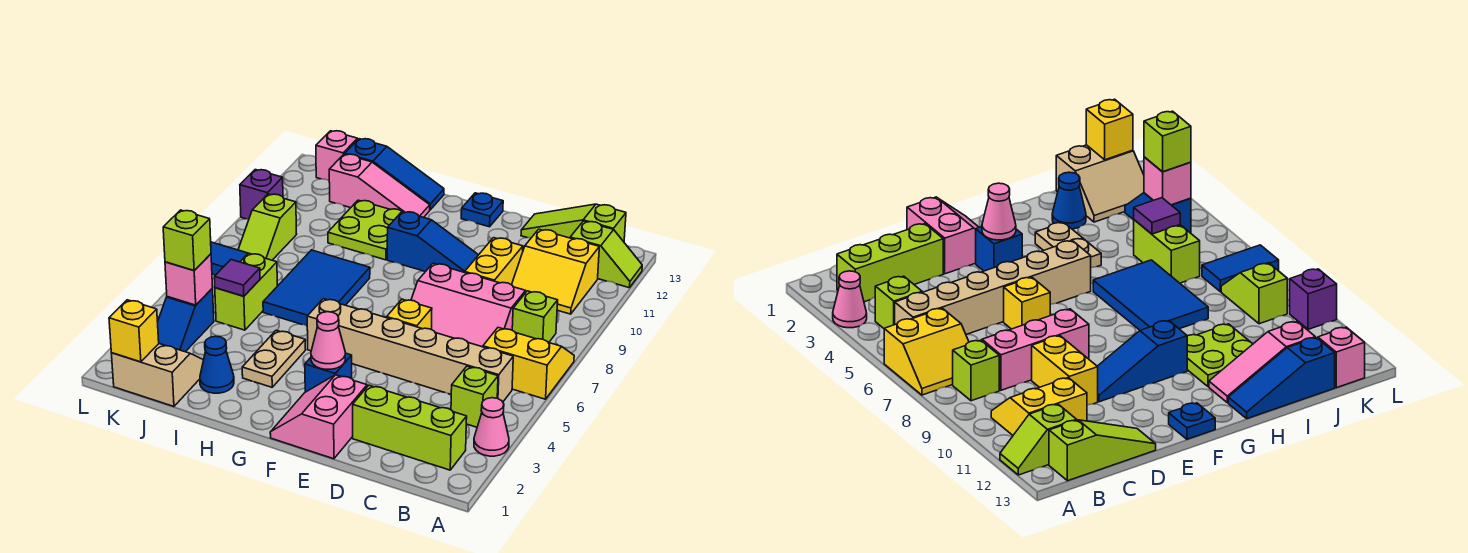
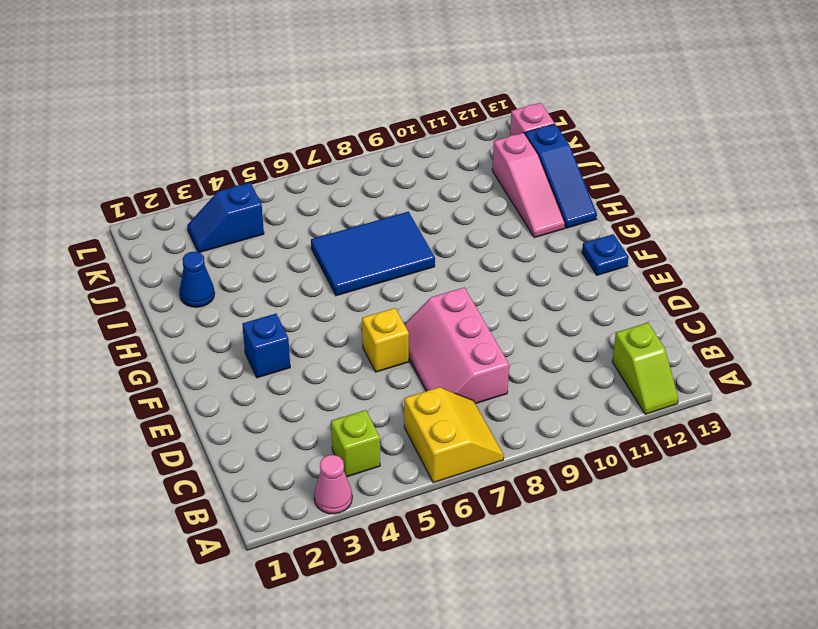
none -> lime brick B2:D2 level 1
none -> tan brick B5:G5 level 1
none -> lime brick B8 level 1
none -> yellow slope B10:C11 level 1 top 11

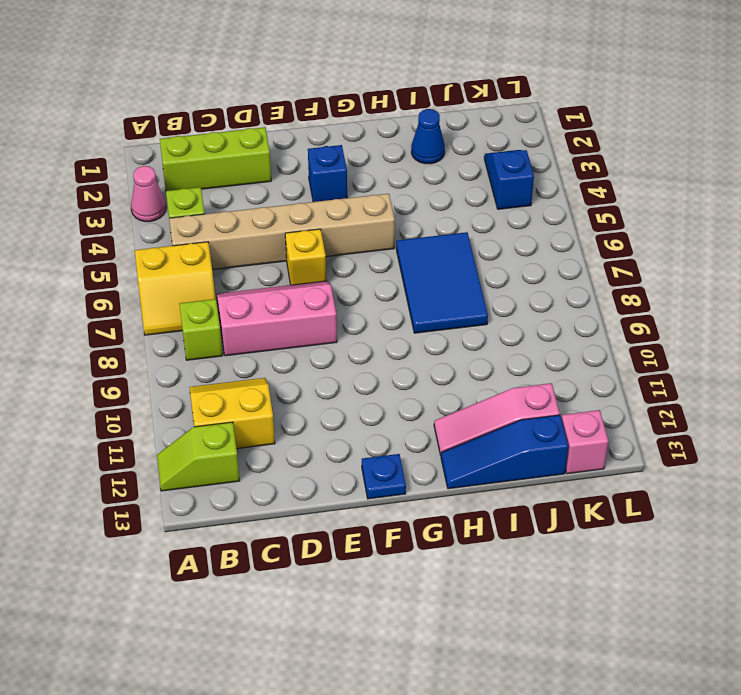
none -> lime slope B13:D13 level 1 top B
none -> yellow brick D9:D10 level 1
none -> pink slope E1:F2 level 1 top E
none -> blue slope E10:G10 level 1 top G

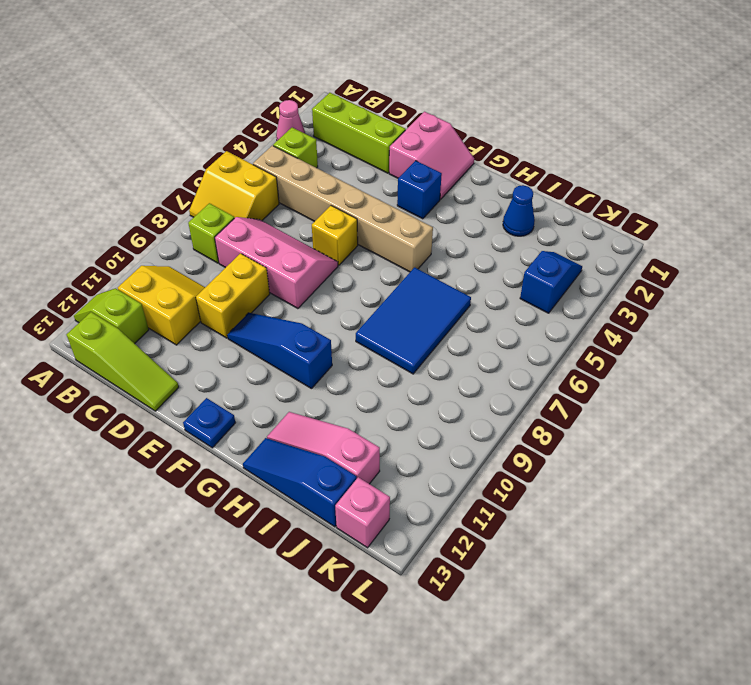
none -> tan plate H3:H4 level 1
none -> lime plate H10:I11 level 1
none -> tan slope J1:K2 level 1 top 1
none -> lime brick J5:J6 level 1

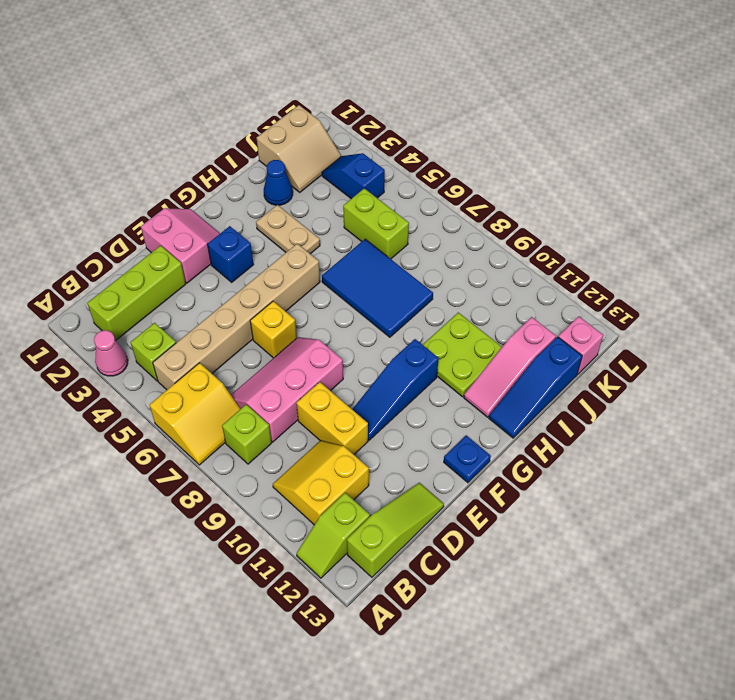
none -> blue tile K7:L7 level 1
none -> lime slope K8:K9 level 1 top 9
none -> purple brick L10 level 1
none -> pink cone F3 level 2

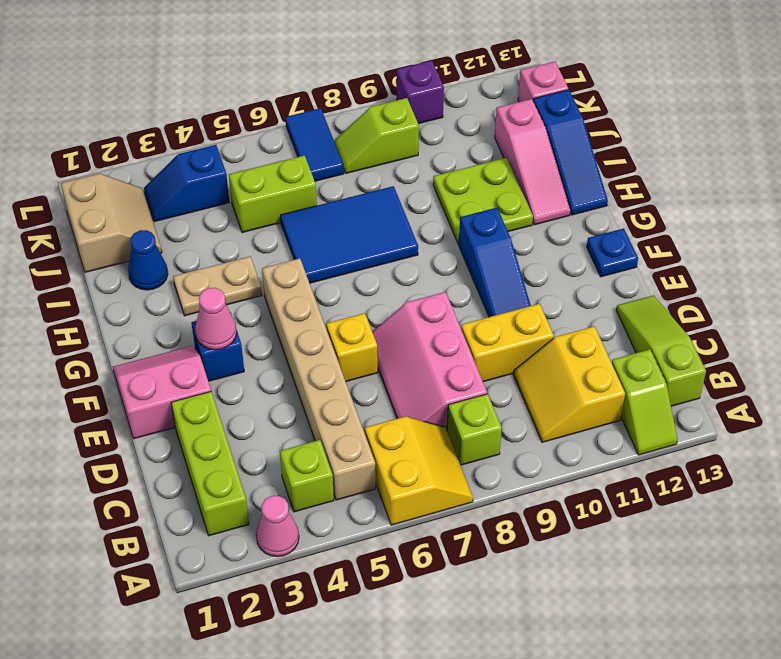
none -> purple tile J5 level 2
none -> yellow brick K1 level 2
none -> pink brick K4 level 2
none -> lime brick K4 level 3

